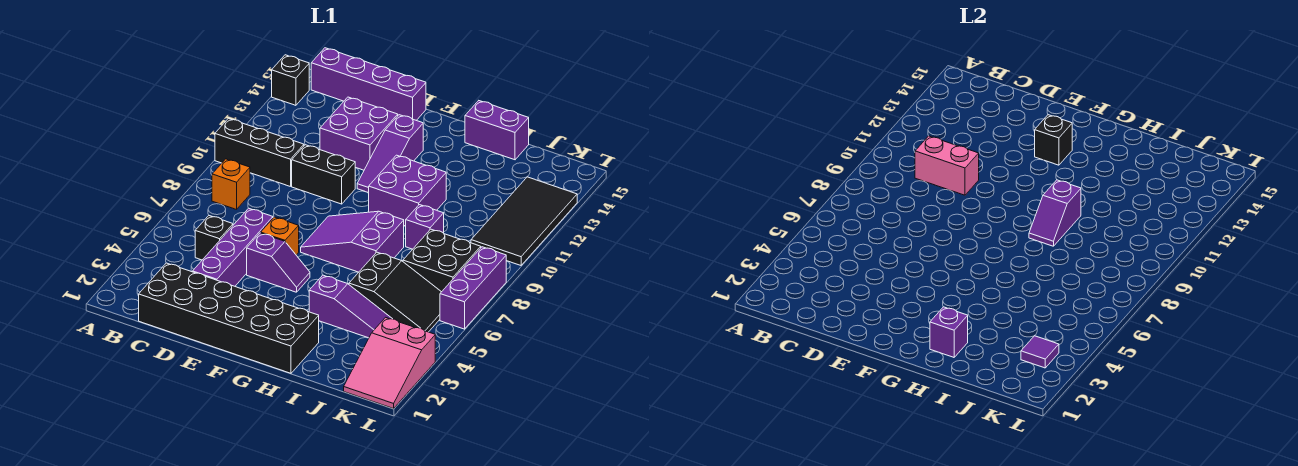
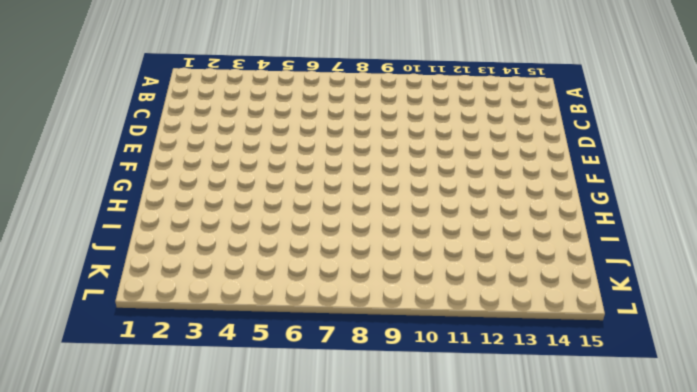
none -> black brick A10:C10 level 1
none -> black brick A14 level 1
none -> orange brick B8 level 1

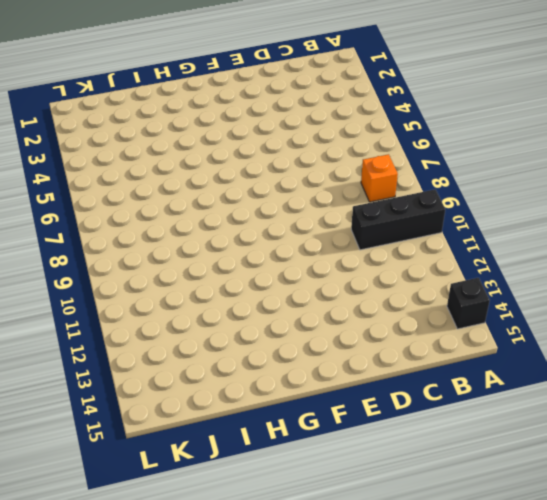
none -> purple brick B15:E15 level 1
none -> black brick C1:H2 level 1
none -> black brick C5 level 1

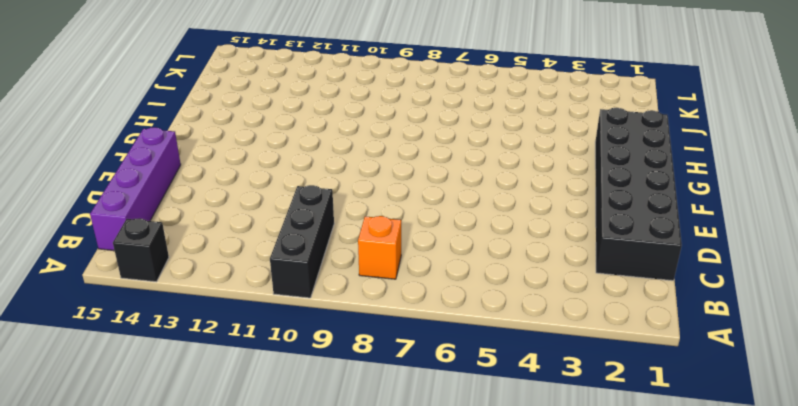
none -> black brick C5 level 1
none -> purple brick D3:D6 level 1
none -> black brick D10:E10 level 1

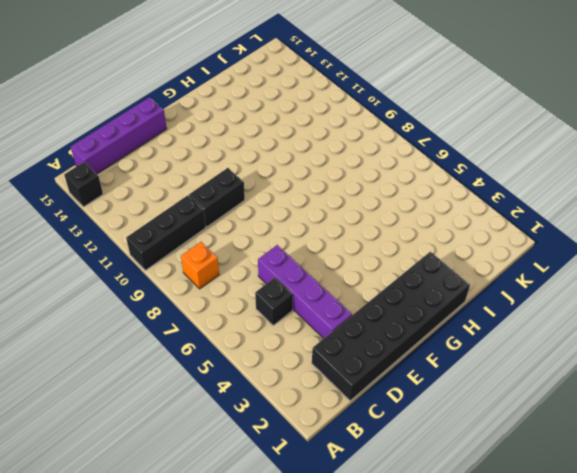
none -> purple brick D12:E13 level 1
none -> purple slope E5:F5 level 1 top E
none -> orange brick E6 level 1

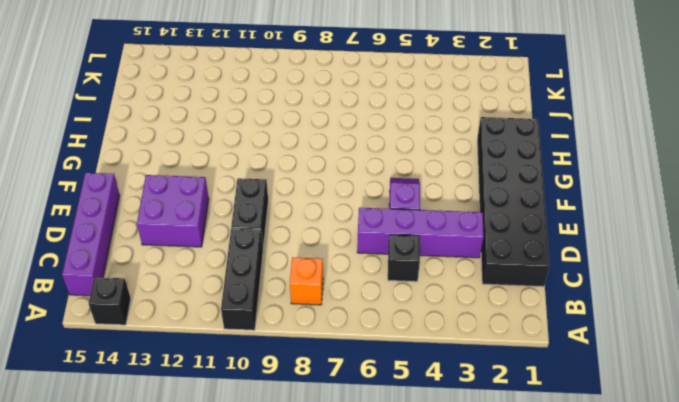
none -> orange brick E6 level 1
none -> purple slope F7:H8 level 1 top H
none -> purple slope F11:F13 level 1 top 13

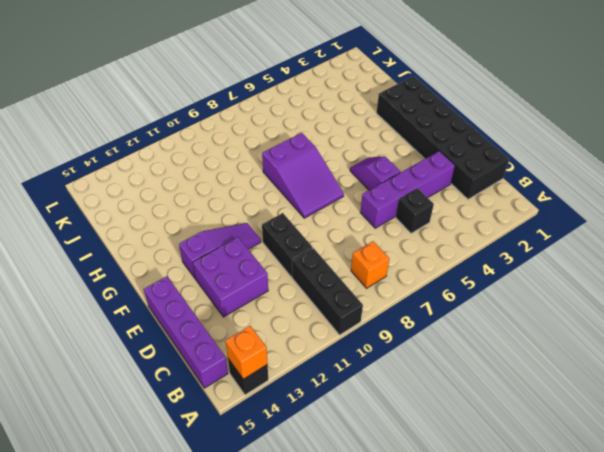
orange brick A14 level 2 -> orange brick E6 level 1
none -> purple brick G10:H11 level 1
none -> purple slope H4:J4 level 1 top H
none -> purple brick H15:I15 level 1

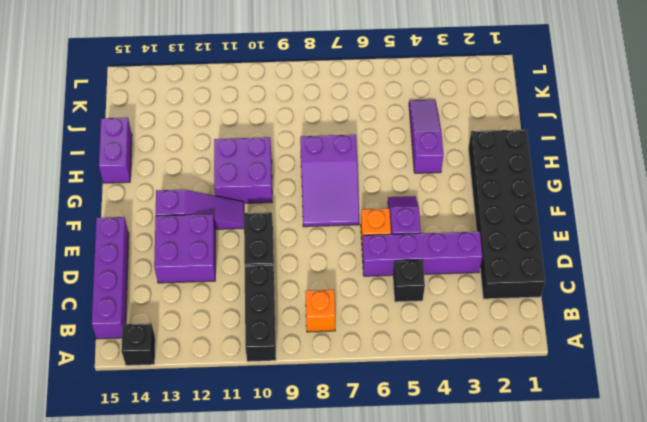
none -> black slope I5:K6 level 1 top I
none -> purple brick I9 level 1
none -> black brick J7:K8 level 1

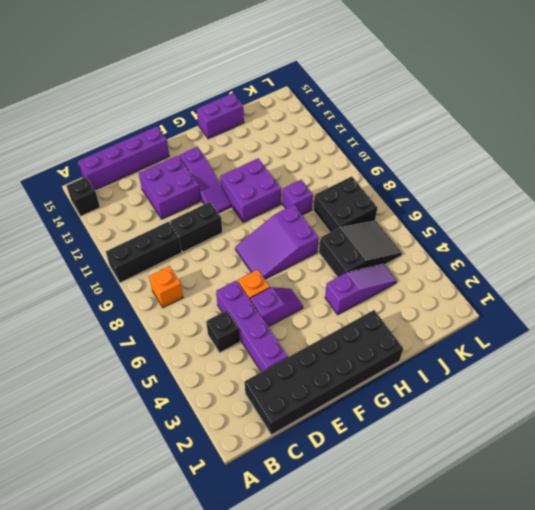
none -> pink slope K1:L3 level 1 top 3
none -> black tile K10:L13 level 1
none -> purple brick L6:L8 level 1

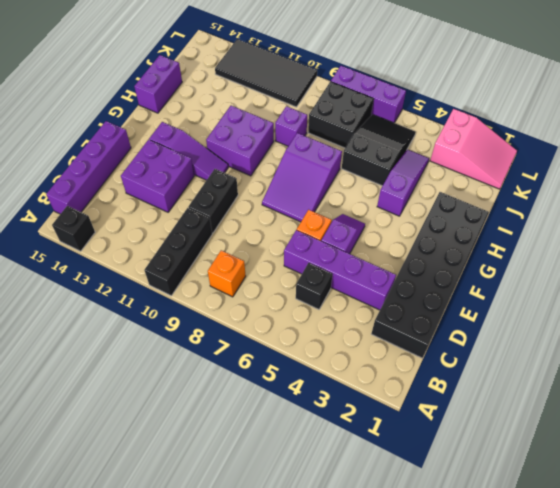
none -> pink brick C10:D10 level 2
none -> black brick F13 level 2
none -> purple brick H2 level 2

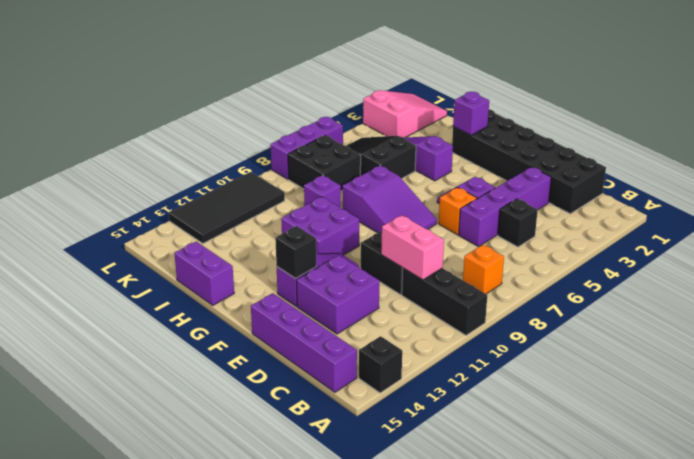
none -> purple slope H9:H10 level 2 top 10
none -> purple tile K3 level 2

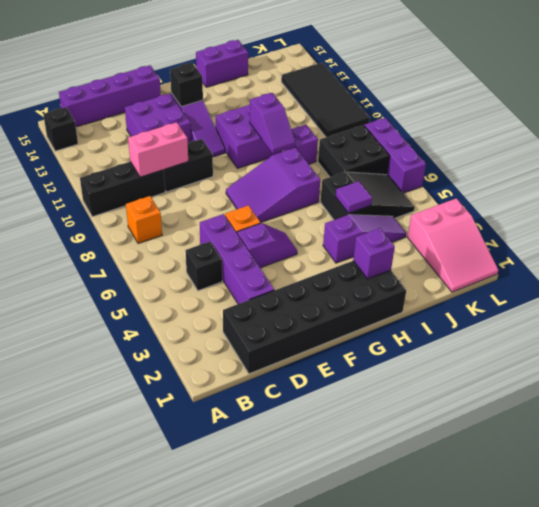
purple tile I5 level 2 -> purple tile K3 level 2

